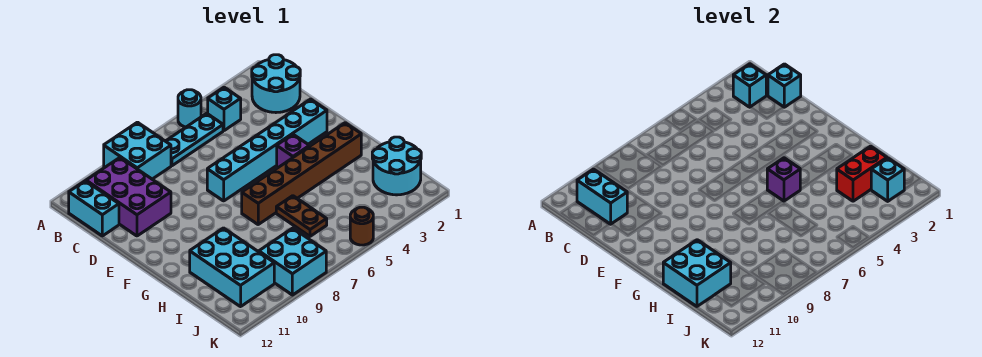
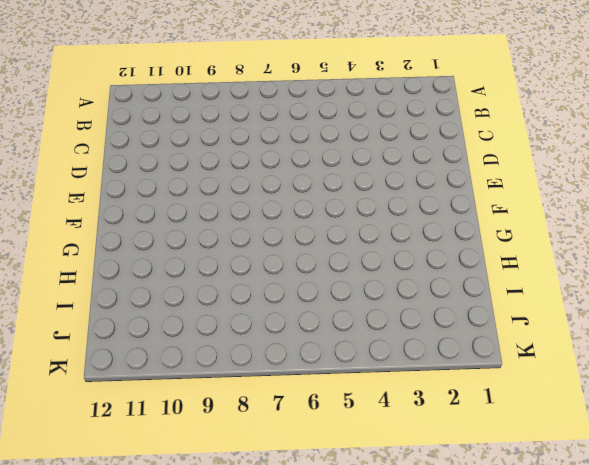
none -> cyan round brick A5 level 1
none -> cyan brick A8:B9 level 1
none -> cyan round brick B1:C2 level 1

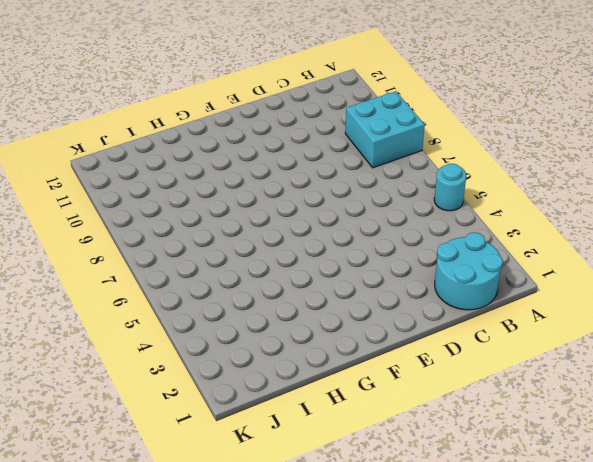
none -> cyan brick B4 level 1
none -> cyan plate B5:B7 level 1
none -> purple brick B10:D11 level 1

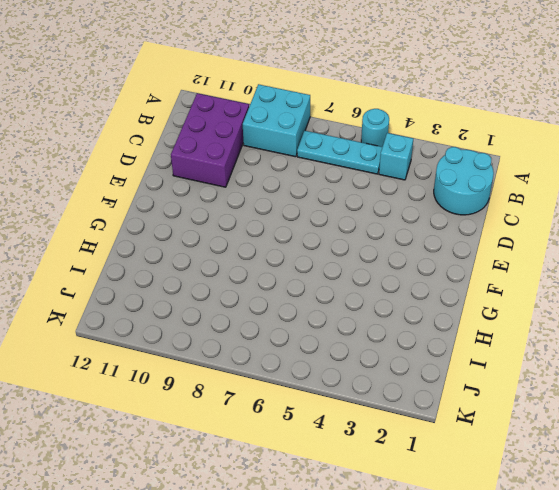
none -> cyan brick B12:C12 level 1
none -> cyan brick E2:E7 level 1
none -> purple brick F4 level 1

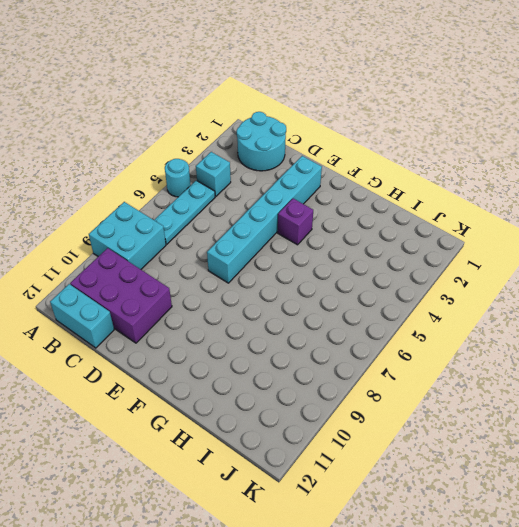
none -> brown brick G2:G7 level 1
none -> brown plate H6:I6 level 1
none -> cyan brick H10:J11 level 1

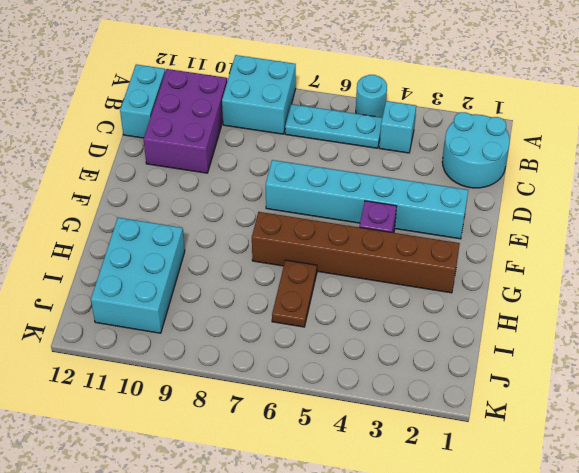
none -> cyan round brick I1:J2 level 1
none -> cyan brick J8:K9 level 1
none -> brown round brick K5 level 1

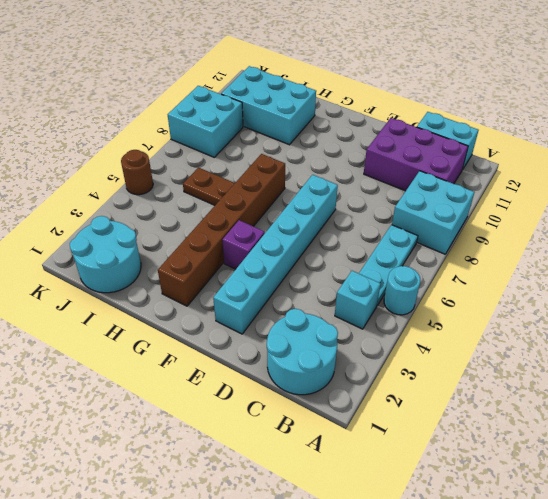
none -> cyan brick B2 level 2
none -> cyan brick B11:C11 level 2
none -> cyan brick C1 level 2

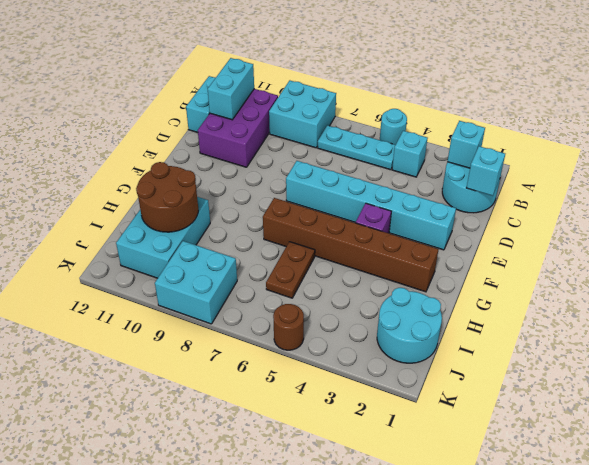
brown round brick H10:I11 level 2 -> cyan brick H11:I12 level 2
none -> purple brick G5 level 2
none -> red brick I2:I3 level 2
none -> cyan brick J2 level 2

